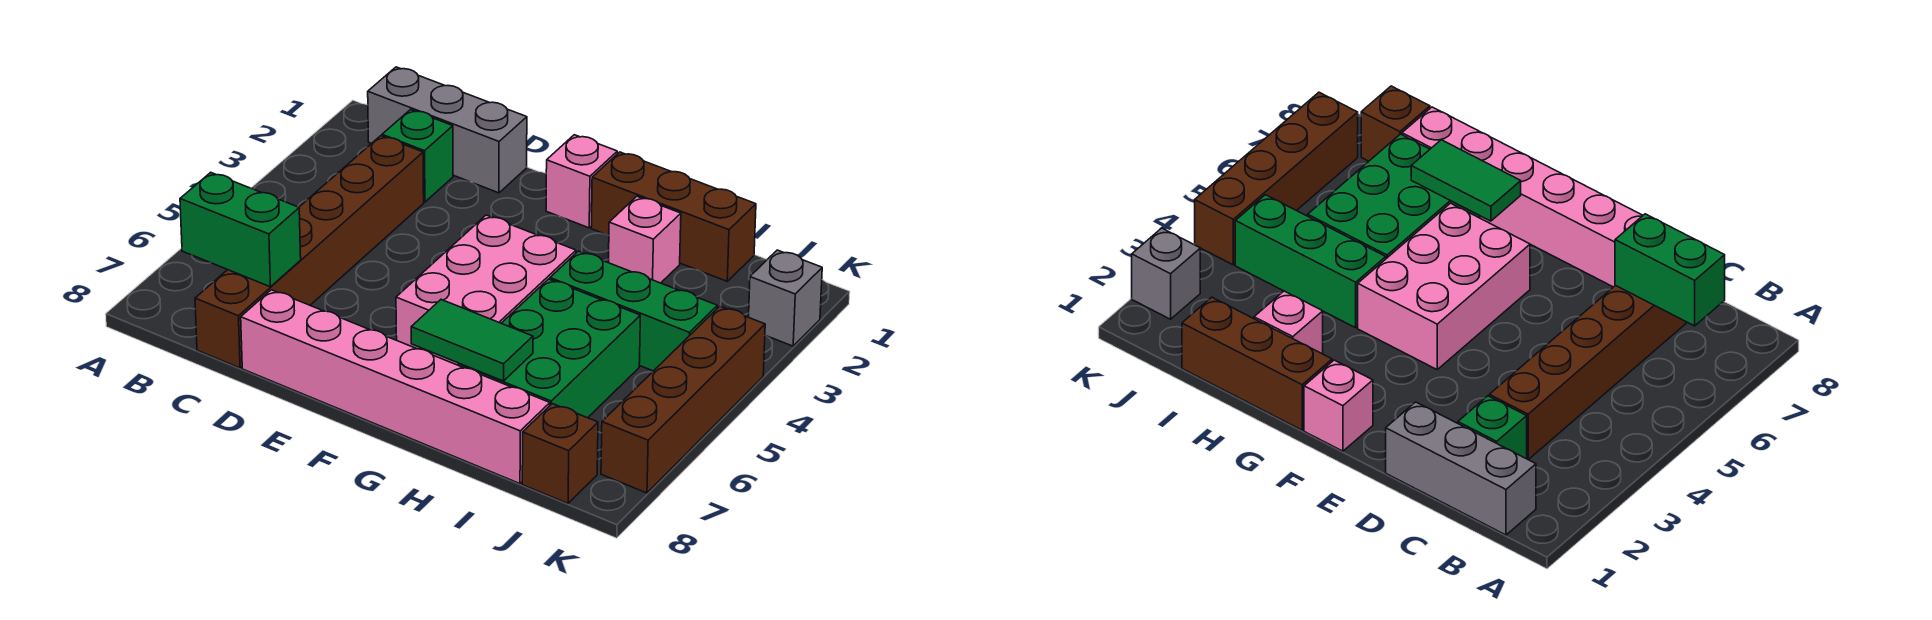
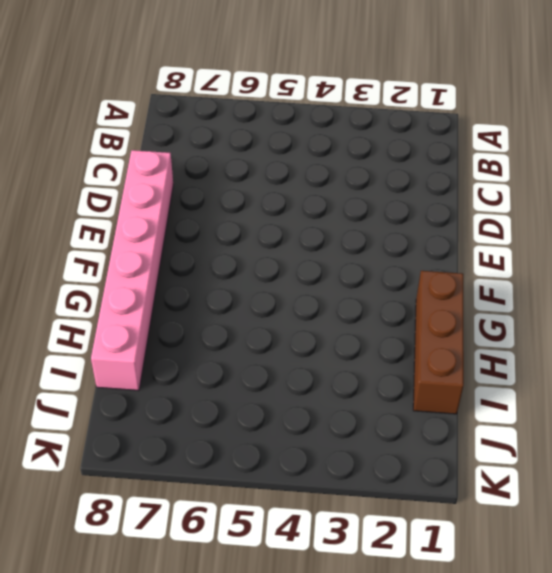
none -> grey brick B1:D1 level 1
none -> green brick C2 level 1
none -> brown brick C3:C8 level 1

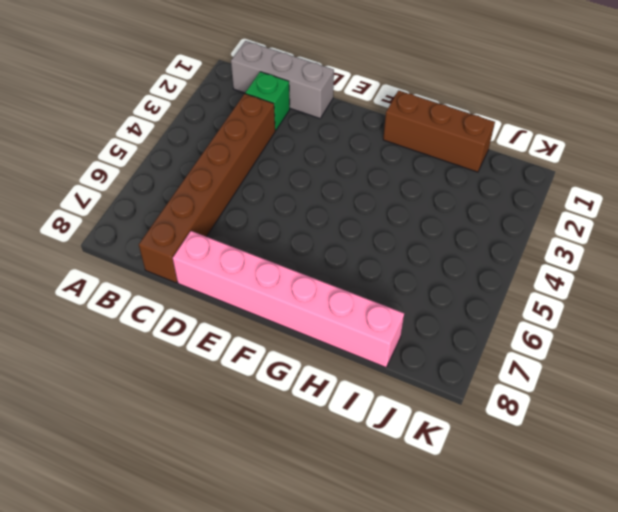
none -> pink brick F1 level 1
none -> pink brick F4:G6 level 1
none -> pink brick H2 level 1

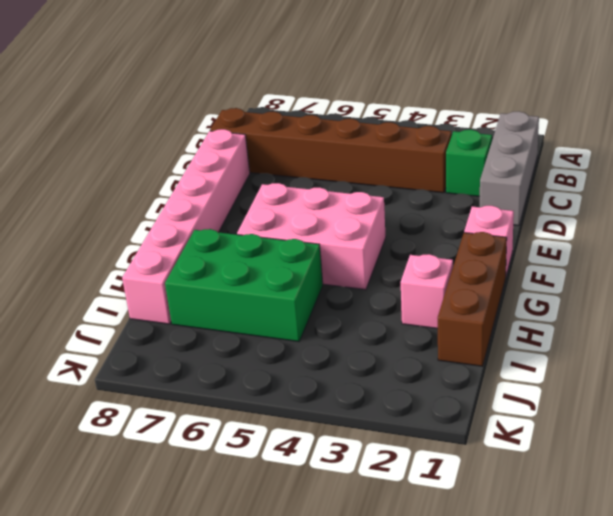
none -> green brick H4:J4 level 1
none -> brown brick J8 level 1
none -> grey brick K2 level 1

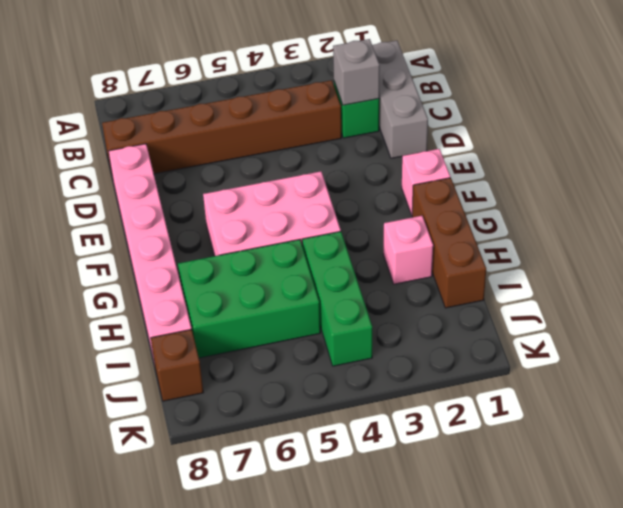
grey brick C2 level 2 -> grey brick K2 level 1
none -> brown brick K4:K7 level 1
none -> green brick B7:C7 level 2
none -> green tile G7:H7 level 2

